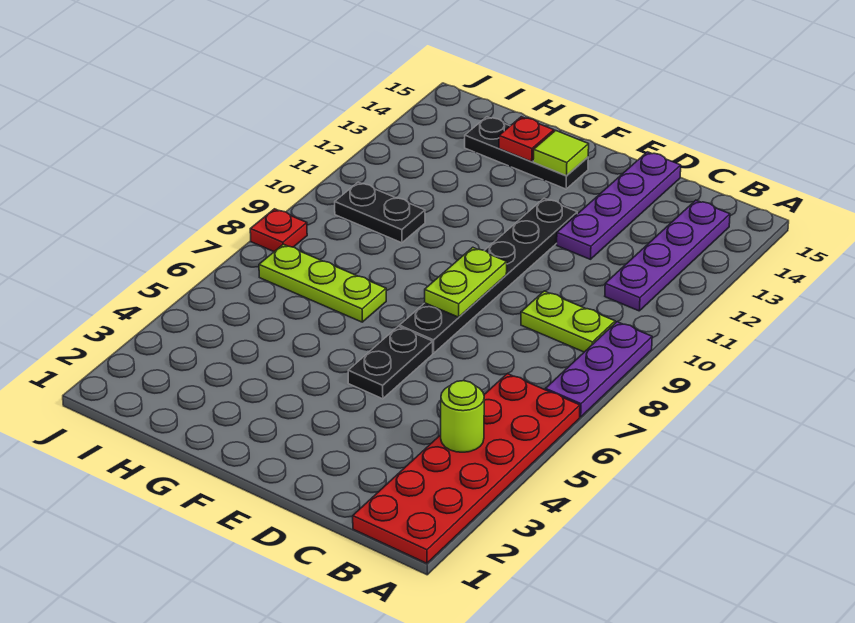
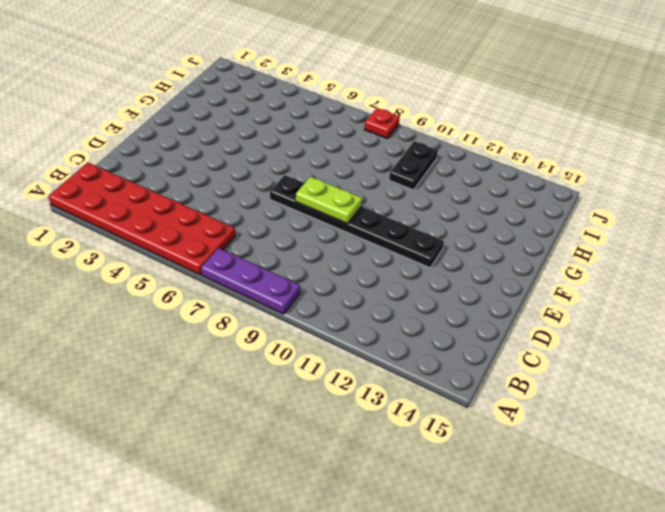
none -> lime plate B9:C9 level 1
none -> purple plate B11:B14 level 1
none -> purple plate D12:D15 level 1

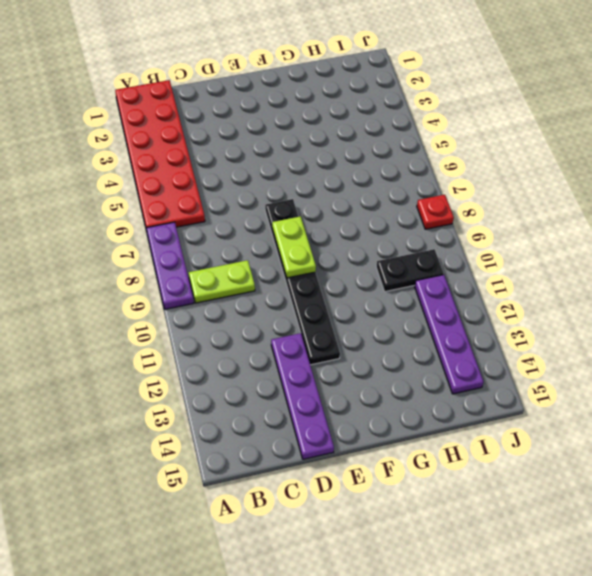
purple plate I11:I14 level 1 -> purple plate B11:B14 level 1
none -> black plate E5:E6 level 1
none -> black plate F14:H14 level 1
none -> lime plate G7:I7 level 1

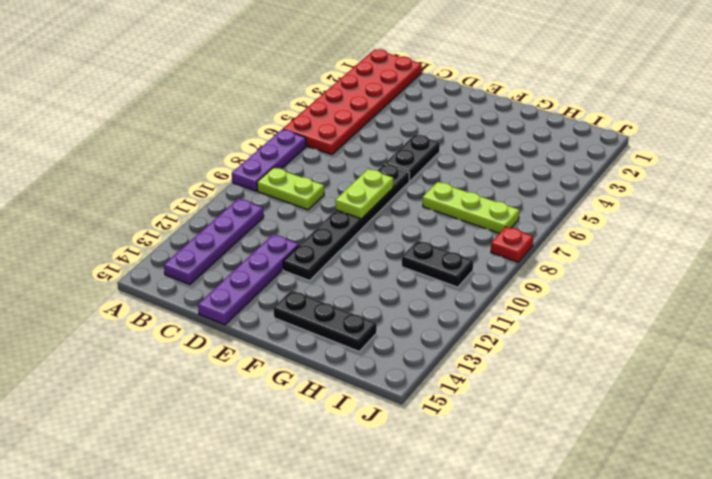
none -> lime round brick B4 level 2
none -> lime tile F14 level 2
none -> red plate G14 level 2

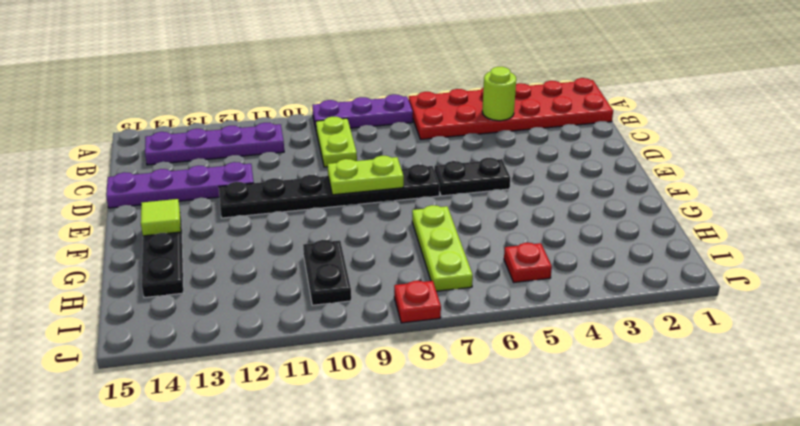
red plate I5 level 1 -> red plate G14 level 2

